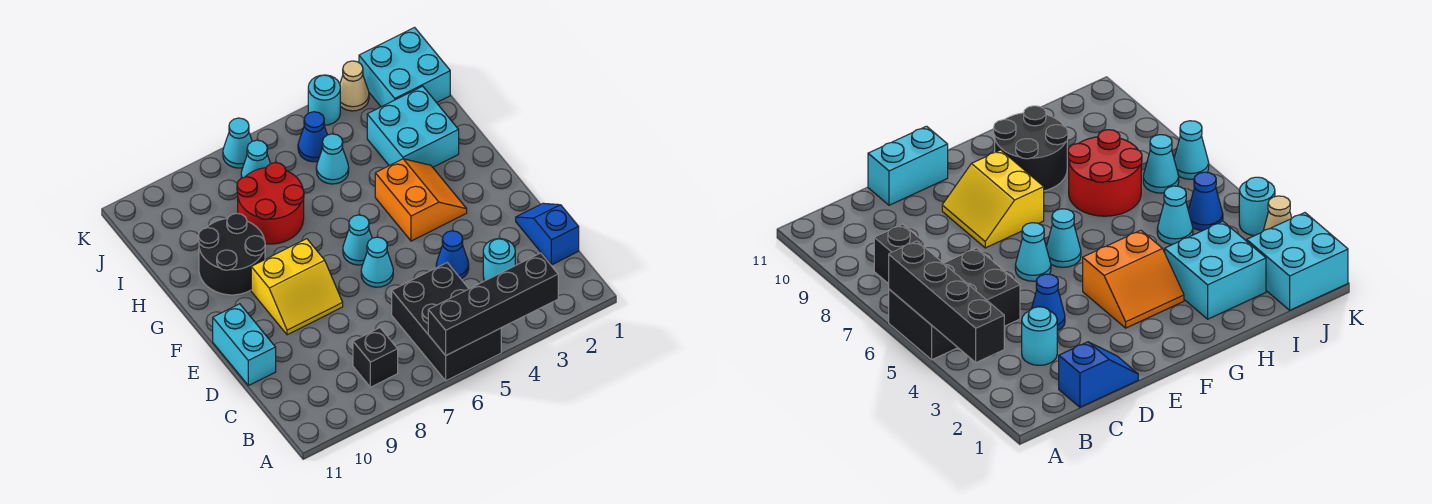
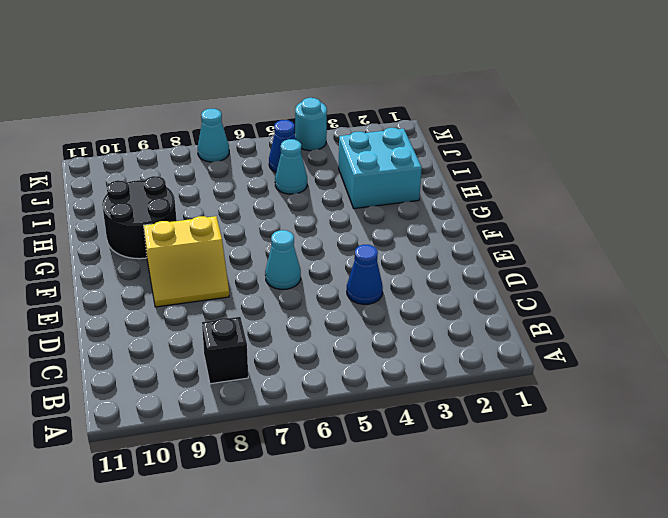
none -> black brick A5:C6 level 1
none -> blue slope C1:D1 level 1 top C
none -> cyan round brick C3 level 1

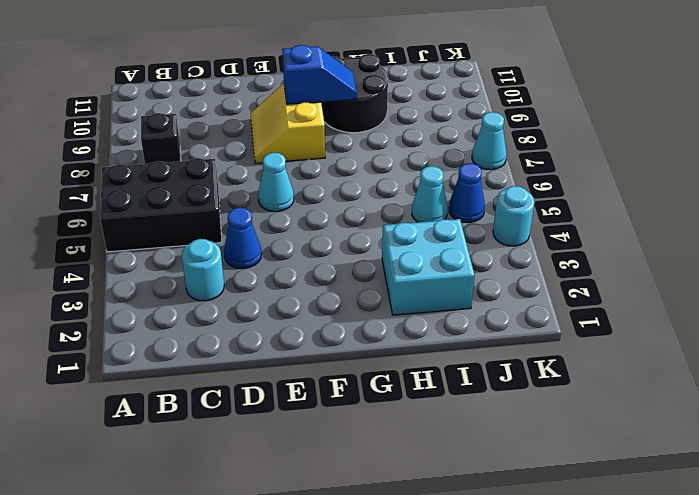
blue slope F9:G9 level 2 top F -> blue slope C1:D1 level 1 top C
none -> cyan brick D11:E11 level 1
none -> orange slope F3:G4 level 1 top 4
none -> cyan cone F6 level 1

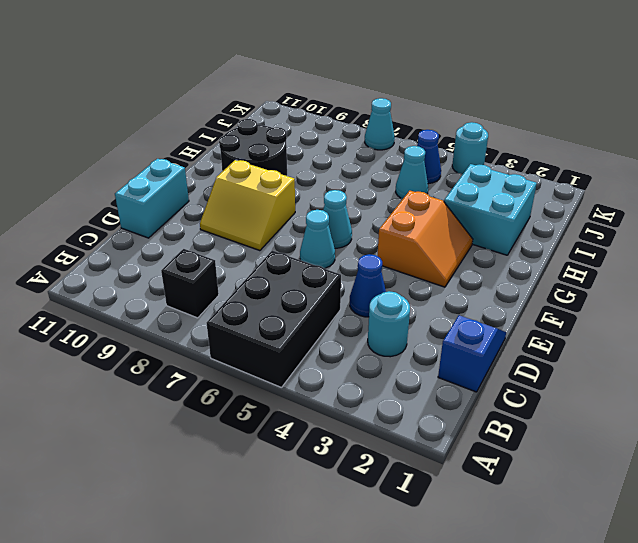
none -> red round brick H7:I8 level 1
none -> cyan brick J1:K2 level 1
none -> cyan cone J7 level 1

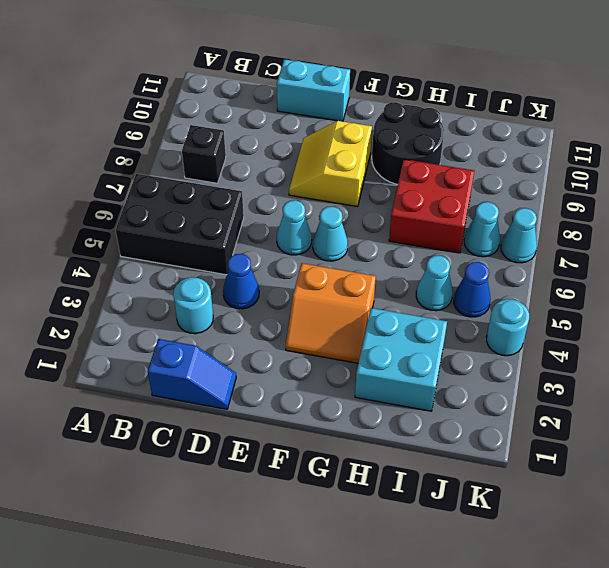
red brick H7:I8 level 1 -> red round brick H7:I8 level 1
none -> cyan brick J1:K2 level 1
none -> tan cone K3 level 1
none -> black brick A3:A6 level 2

